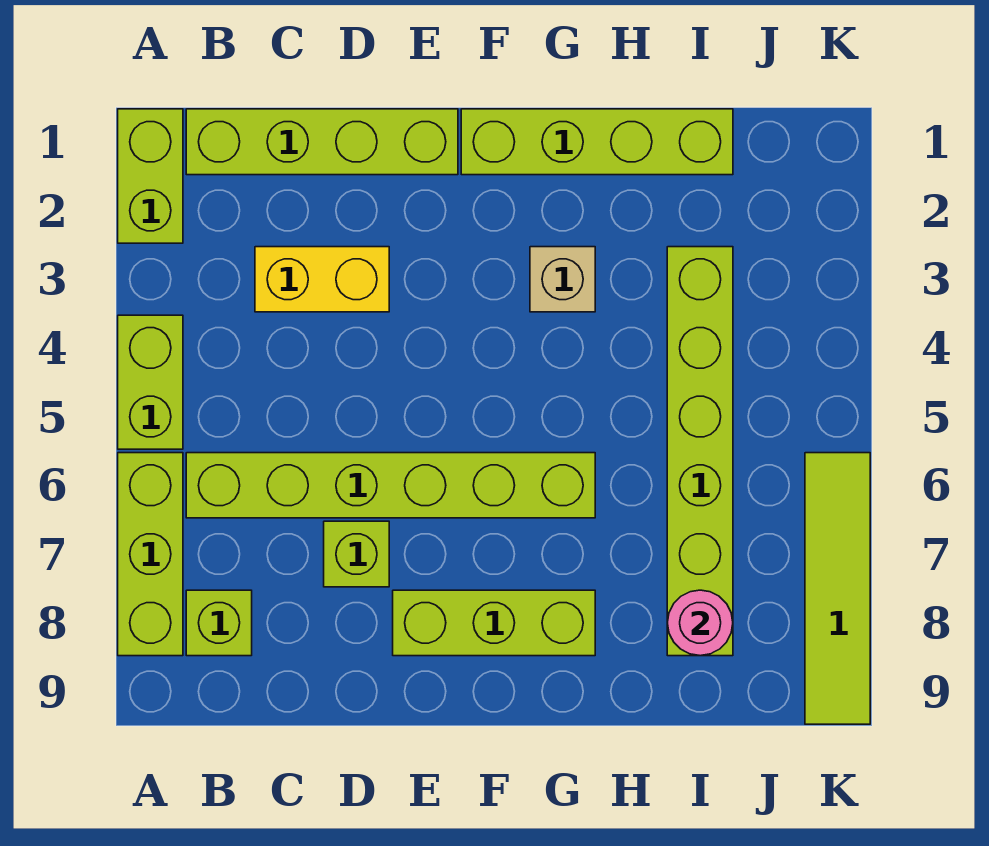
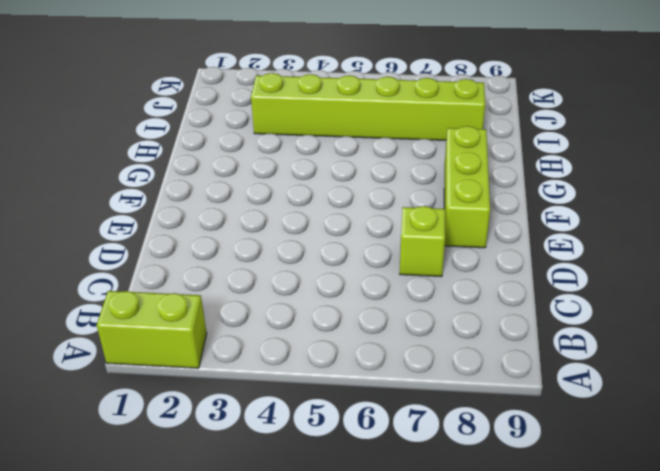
none -> lime brick A4:A5 level 1
none -> lime brick A6:A8 level 1
none -> lime brick B1:E1 level 1

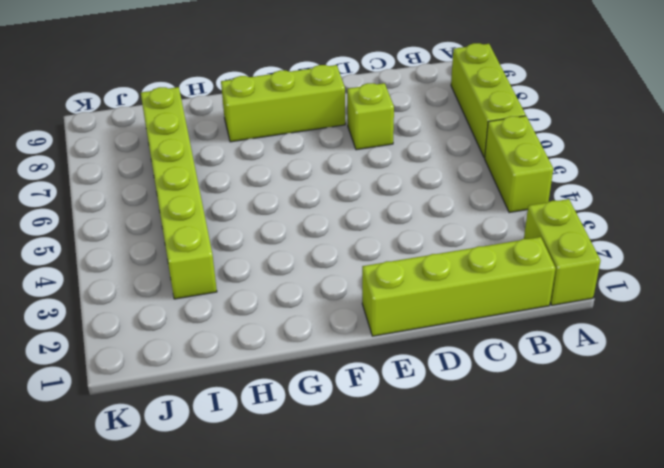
none -> lime brick B6:G6 level 1
none -> lime brick B8 level 1
none -> yellow brick C3:D3 level 1

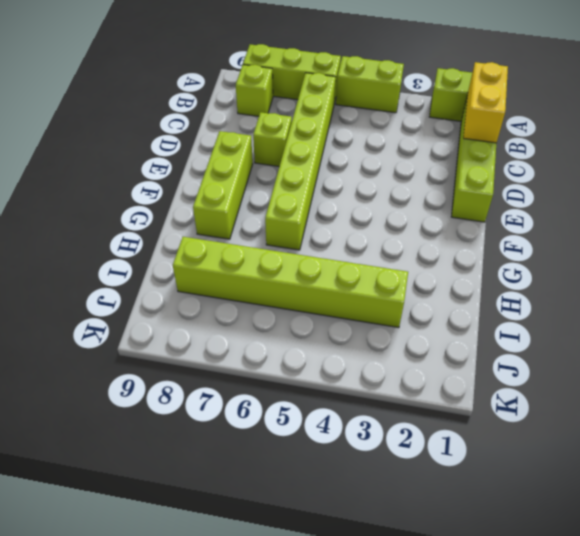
yellow brick B1:C1 level 2 -> yellow brick C3:D3 level 1
none -> lime brick F1:I1 level 1
none -> tan brick G3 level 1
none -> lime tile K6:K9 level 1

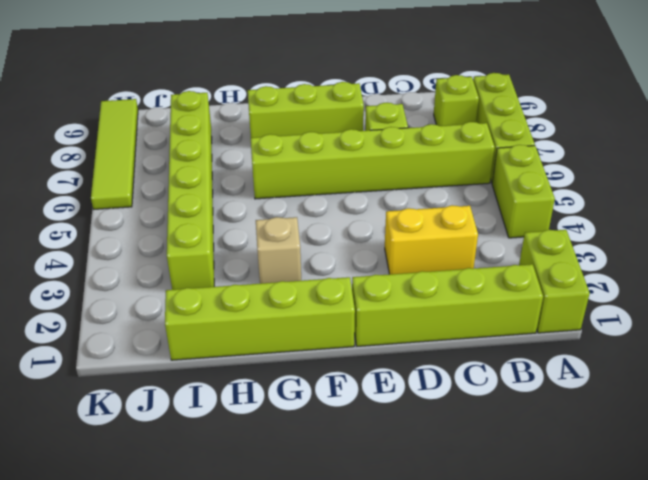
none -> pink round brick I8 level 2

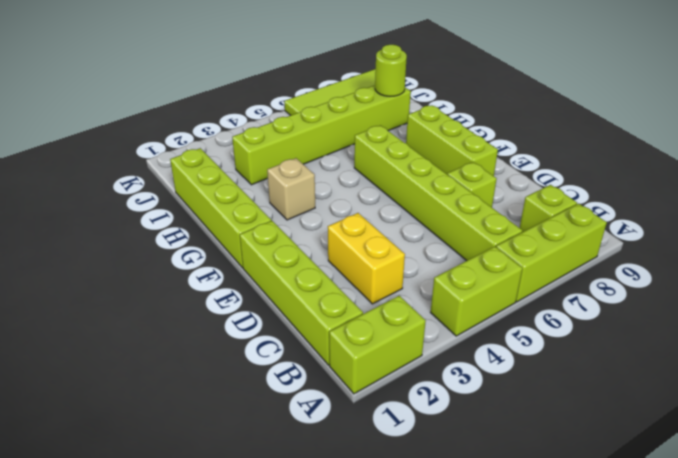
lime round brick I8 level 2 -> pink round brick I8 level 2

